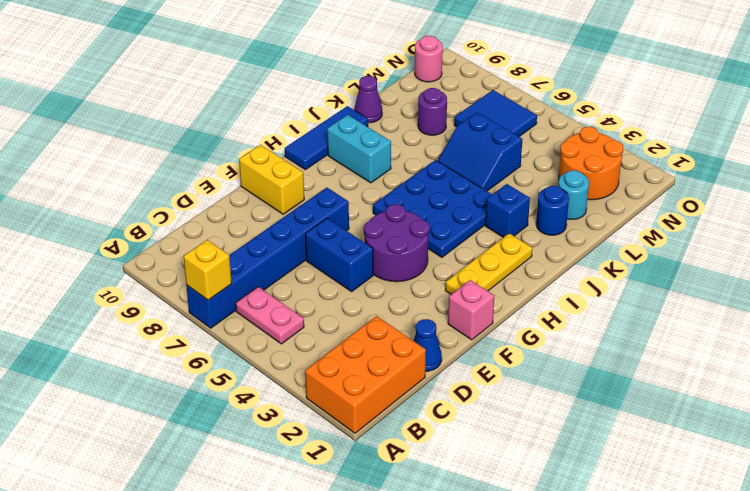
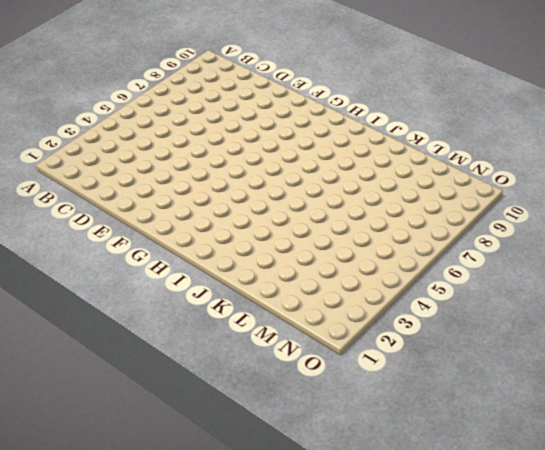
none -> orange brick A1:C2 level 1
none -> blue brick A7:F7 level 1
none -> pink plate B5:B6 level 1

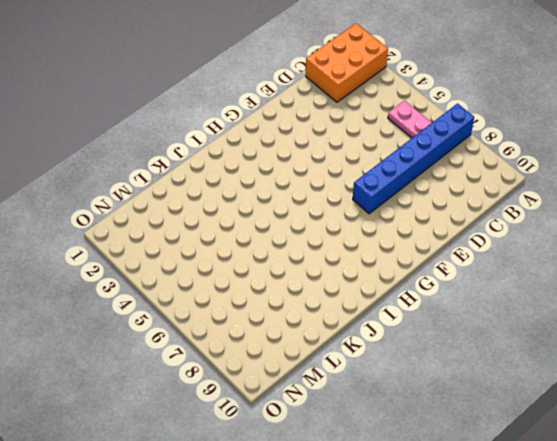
none -> blue cone D1 level 1
none -> blue brick E5:E6 level 1
none -> pink brick F1 level 1

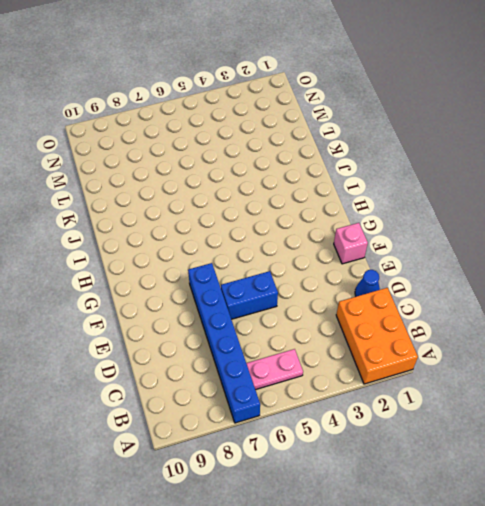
none -> purple round brick F4:G5 level 1
none -> yellow brick F9:F10 level 1
none -> yellow plate G2:I2 level 1

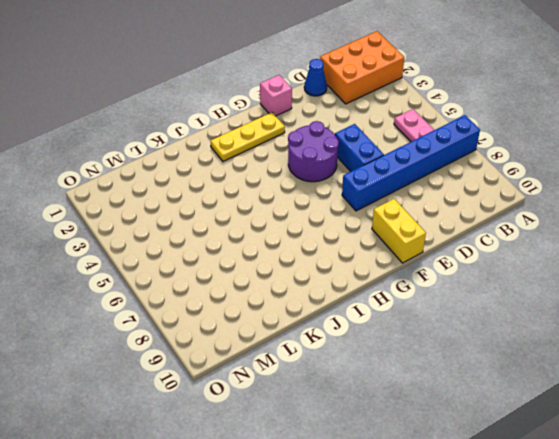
none -> blue plate H4:J6 level 1
none -> blue tile H10:J10 level 1
none -> cyan brick I8:I9 level 1

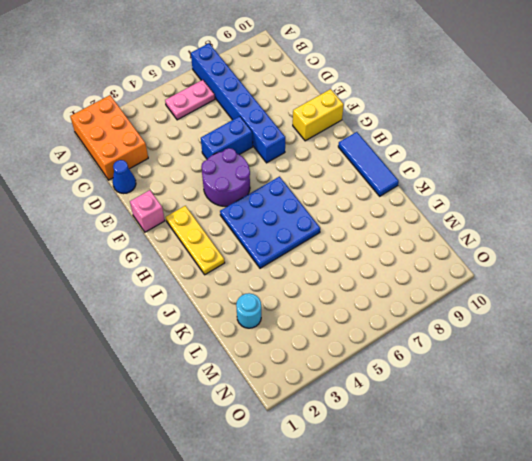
none -> cyan brick I8:I9 level 1
none -> blue brick J3 level 1
none -> blue round brick K2 level 1

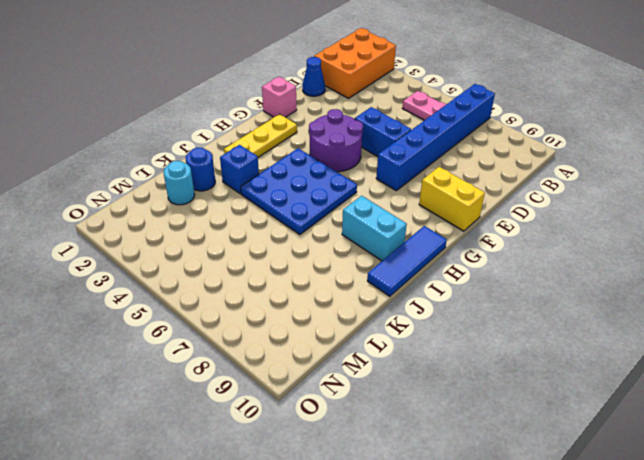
none -> blue slope K5:L6 level 1 top L
none -> purple cone K10 level 1
none -> purple round brick L8 level 1

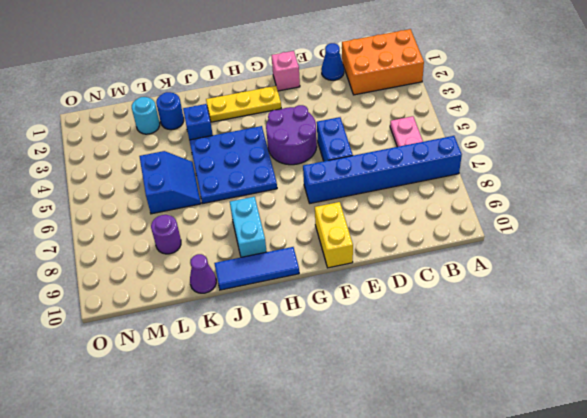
none -> orange round brick M2:N3 level 1
none -> blue tile M6:N7 level 1
none -> pink round brick N10 level 1

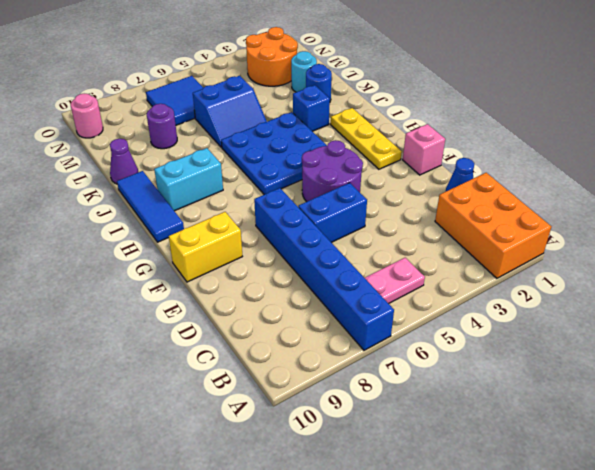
none -> yellow brick A7 level 2

